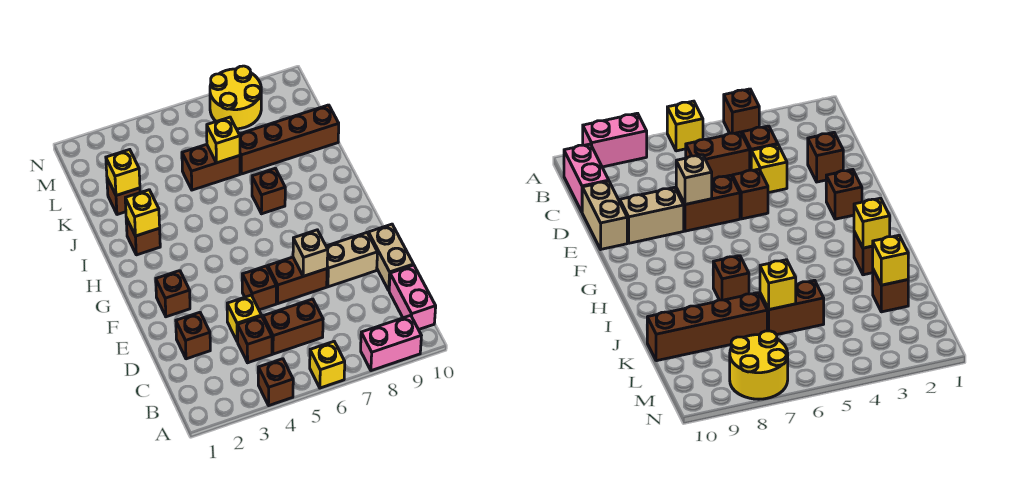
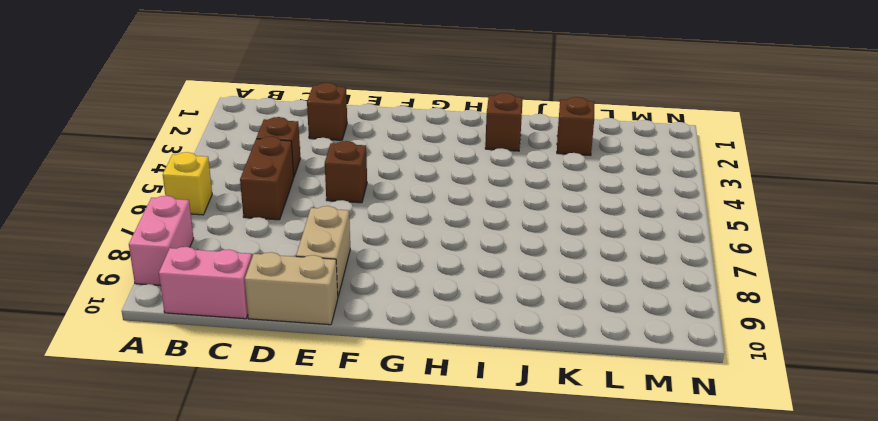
none -> brown brick A4 level 1
none -> yellow brick D4 level 1
none -> brown brick E6:E7 level 1

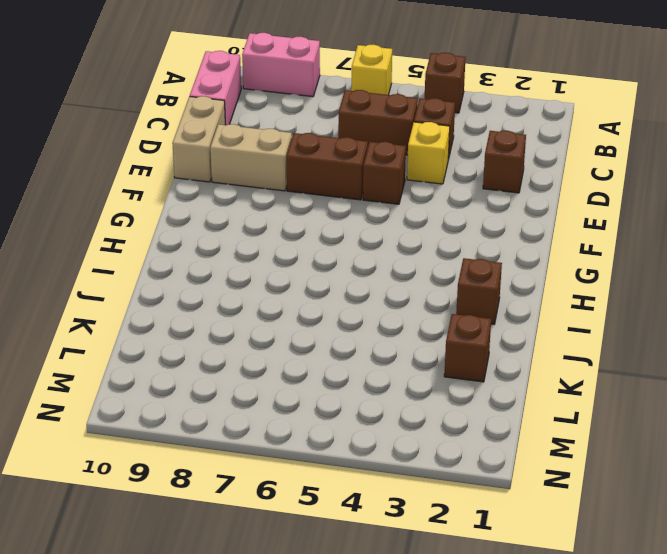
none -> brown brick F2 level 1
none -> brown brick I7 level 1
none -> brown brick K5:K6 level 1

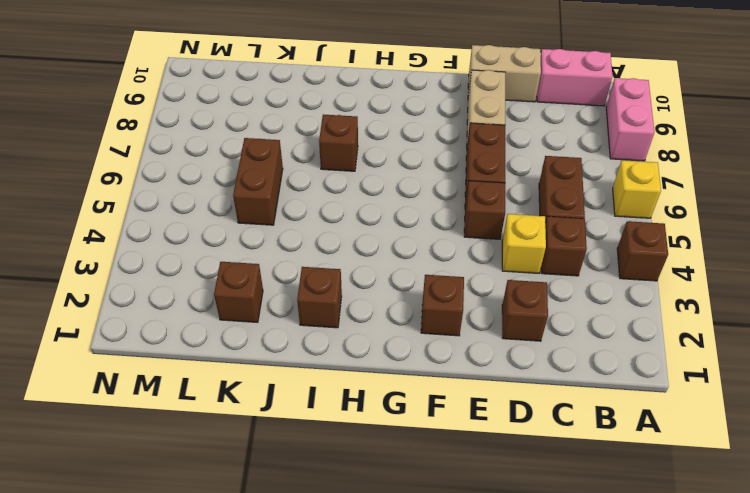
none -> brown brick K7:K10 level 1
none -> yellow round brick M7:N8 level 1
none -> tan brick E7 level 2

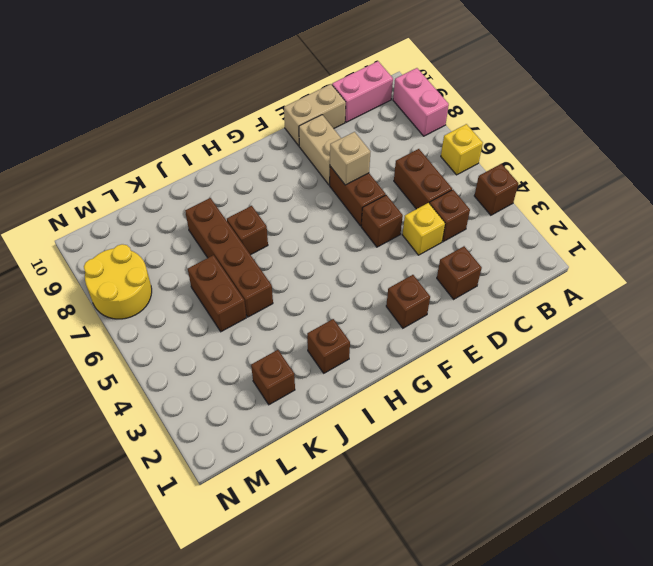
brown brick J5:J8 level 1 -> brown brick K7:K10 level 1
none -> yellow brick I2 level 2
none -> yellow brick K2 level 2
none -> yellow brick K6 level 2

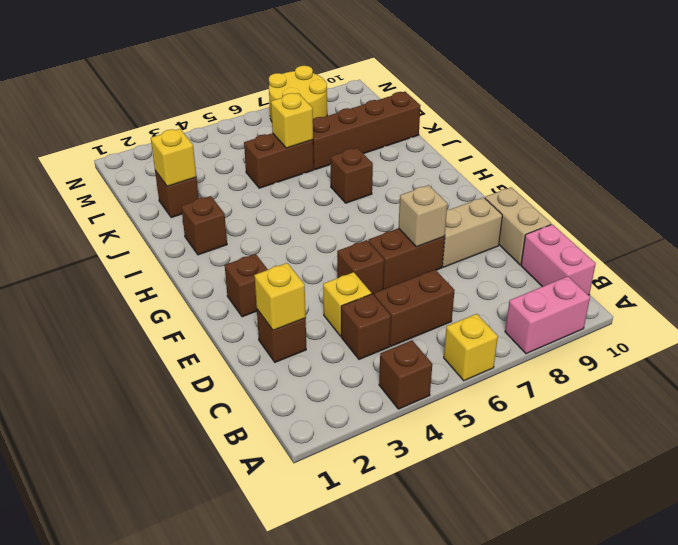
yellow brick D2 level 2 -> yellow brick I2 level 2

